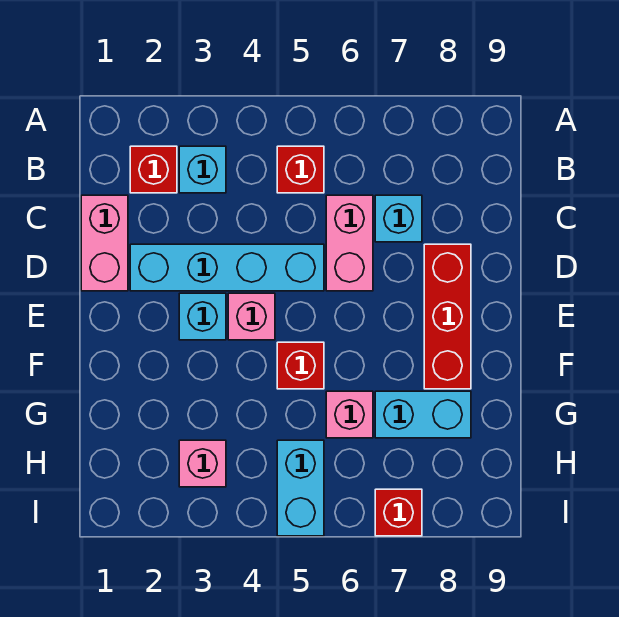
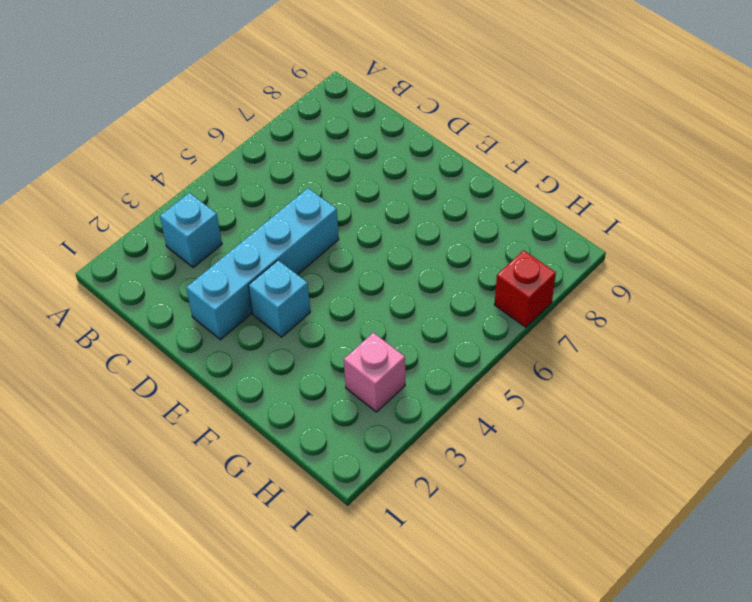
none -> red brick B2 level 1
none -> red brick B5 level 1
none -> pink brick C1:D1 level 1

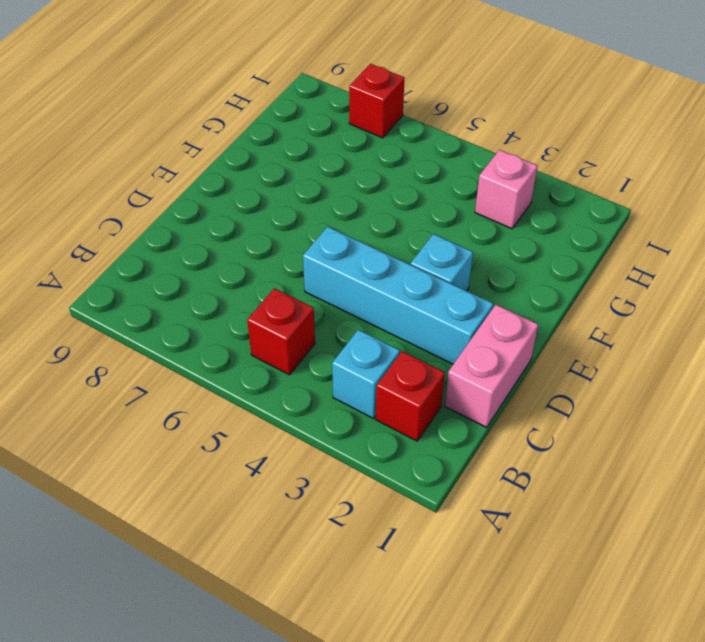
none -> pink brick C6:D6 level 1
none -> cyan brick C7 level 1
none -> red brick D8:F8 level 1

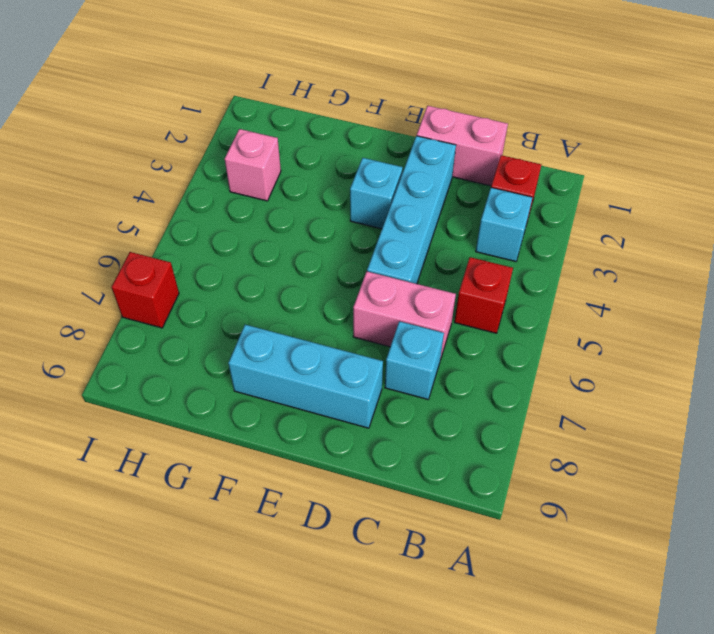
cyan brick D8:F8 level 1 -> red brick D8:F8 level 1
none -> pink brick E4 level 1
none -> red brick F5 level 1
none -> pink brick G6 level 1

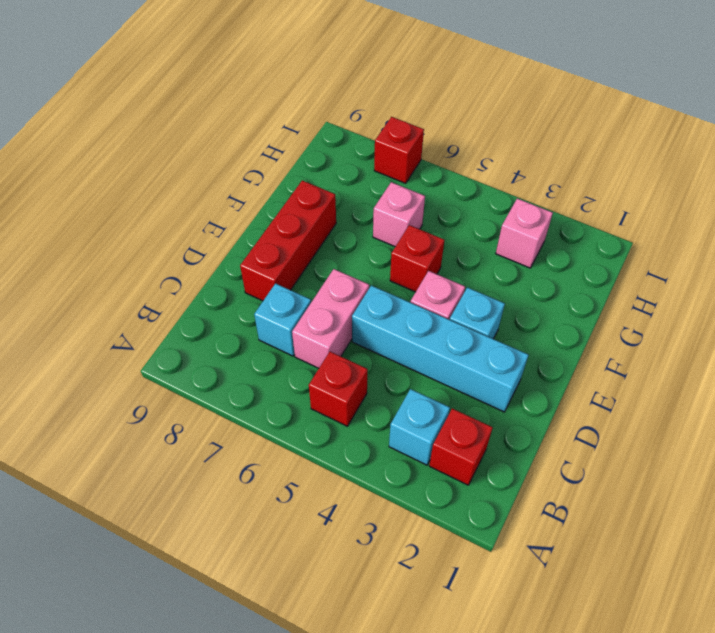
none -> pink brick C1:D1 level 1
none -> cyan brick G7:G8 level 1
none -> cyan brick H5:I5 level 1

